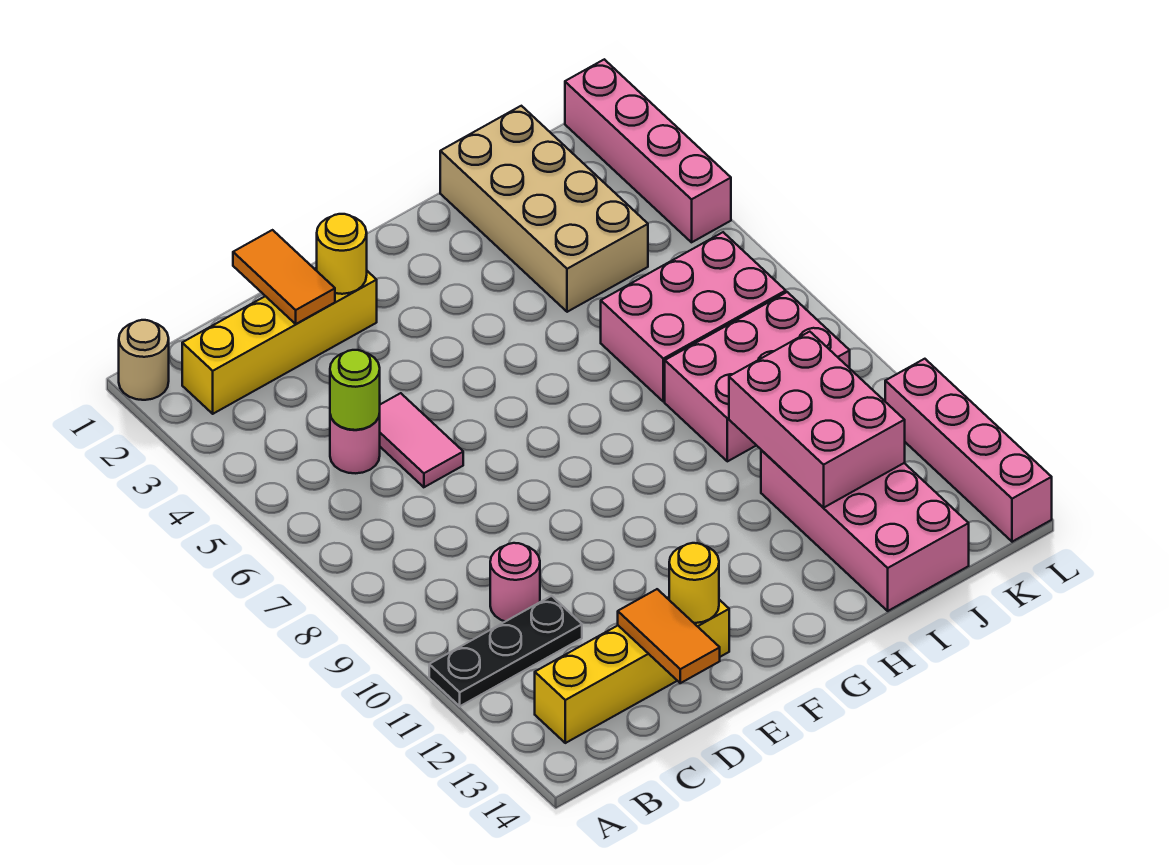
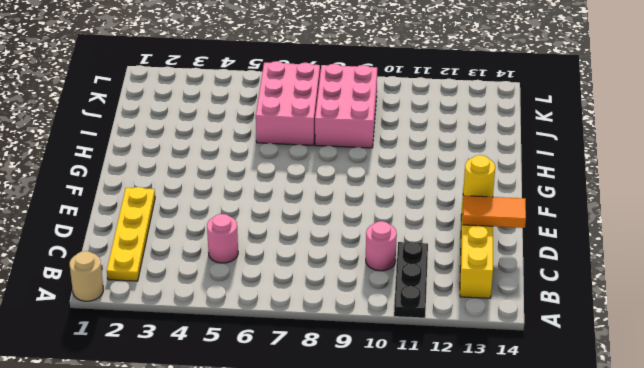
yellow plate B2:E2 level 1 -> yellow brick B2:E2 level 1
none -> pink tile D5:D6 level 1
none -> tan brick I1:J4 level 1
none -> pink brick I11:J14 level 1

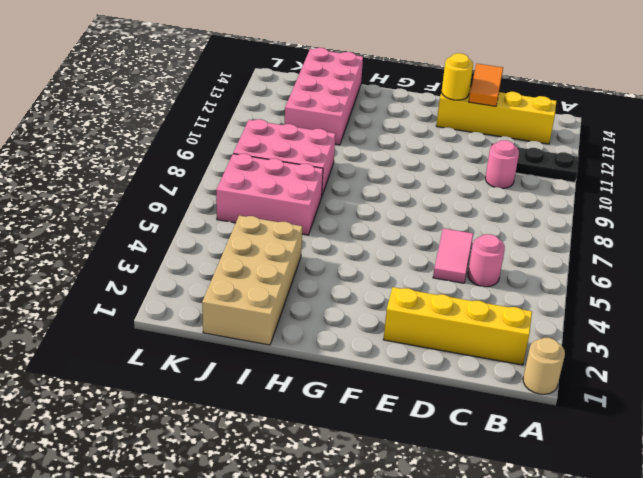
none -> pink brick L1:L4 level 1
none -> pink brick L11:L14 level 1
none -> lime round brick C5 level 2

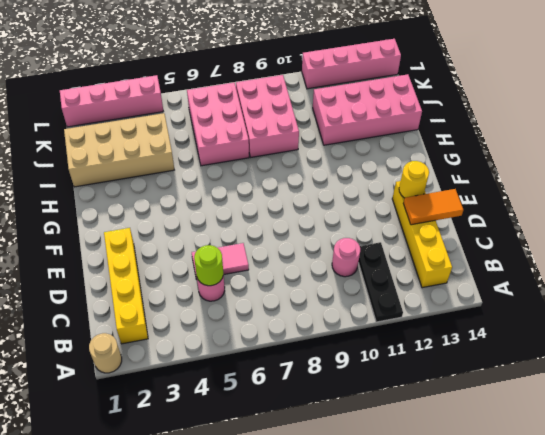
none -> orange tile D1:D2 level 2
none -> yellow round brick E2 level 2
none -> pink brick I10:J12 level 2

